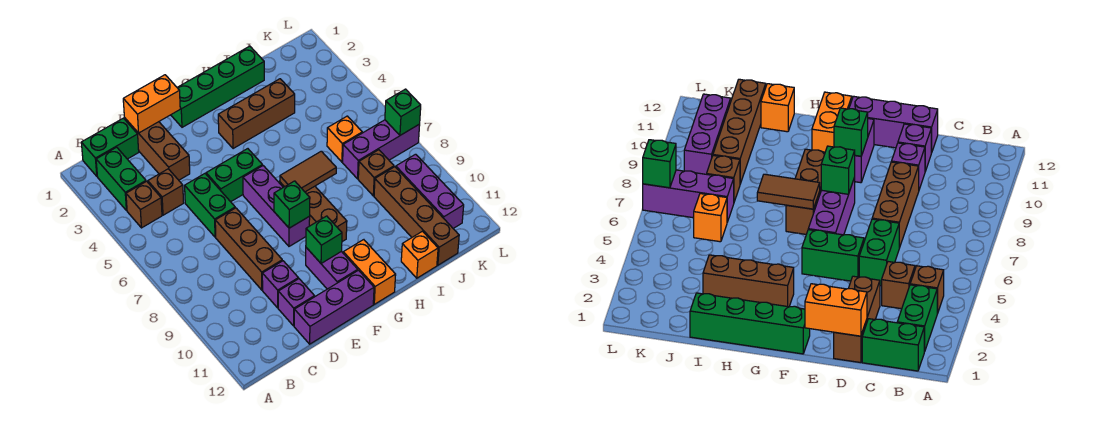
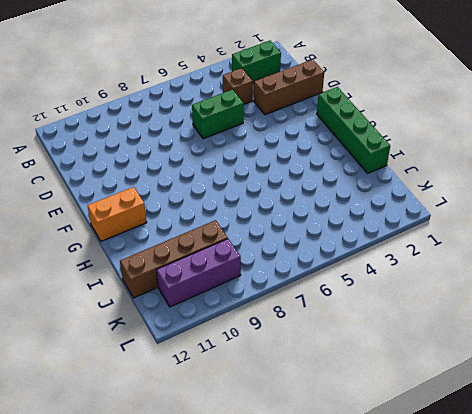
none -> green brick B1:C1 level 1
none -> brown brick B4 level 1
none -> brown brick D7:D9 level 1

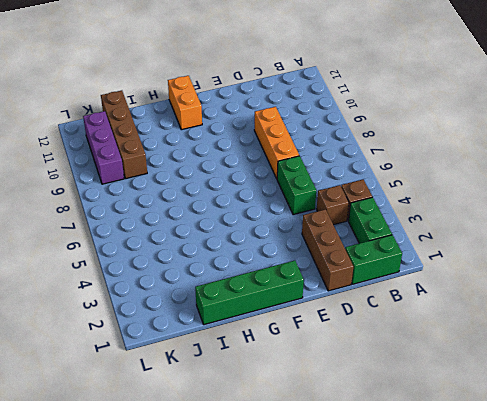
orange brick D7:D9 level 1 -> brown brick D7:D9 level 1
none -> purple brick D10 level 1
none -> purple brick D11 level 1
none -> purple brick D12:F12 level 1

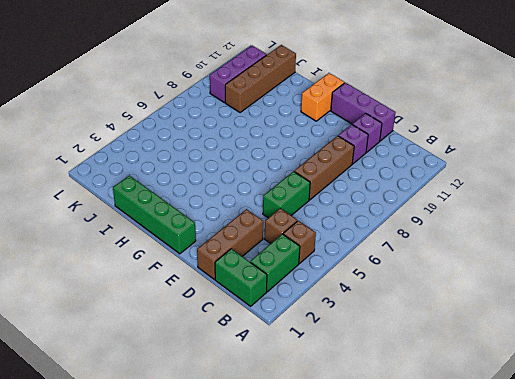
none -> green brick E5:F5 level 1
none -> purple brick F6:F8 level 1
none -> purple brick F10:F11 level 1

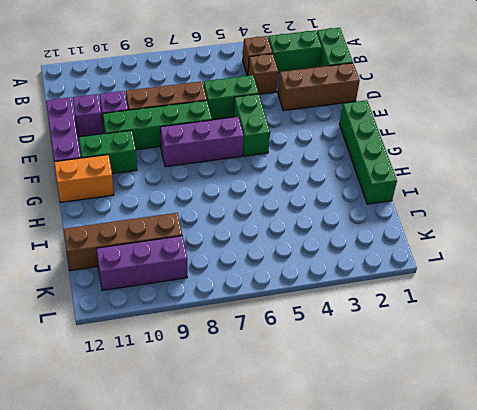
green brick E7:E10 level 1 -> none
green brick F10:F11 level 1 -> purple brick F10:F11 level 1
none -> brown brick G3:I3 level 1
none -> brown brick G7:G9 level 1
none -> orange brick I12 level 1

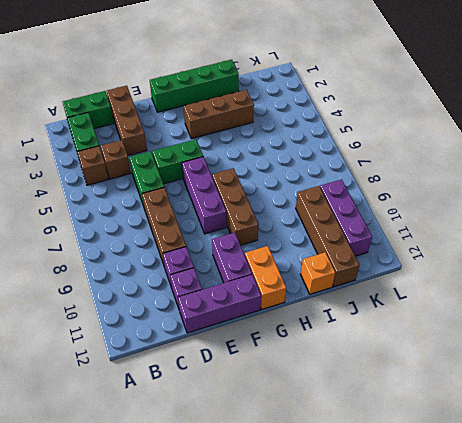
none -> orange brick J6 level 1
none -> purple brick J7:L7 level 1
none -> brown brick J8 level 1

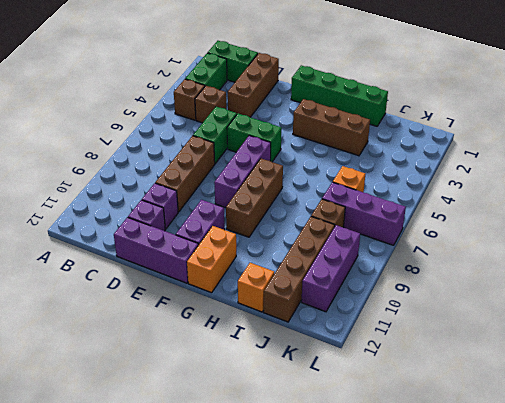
none -> orange brick D1:E1 level 2
none -> green brick F8 level 2
none -> green brick F10 level 2

